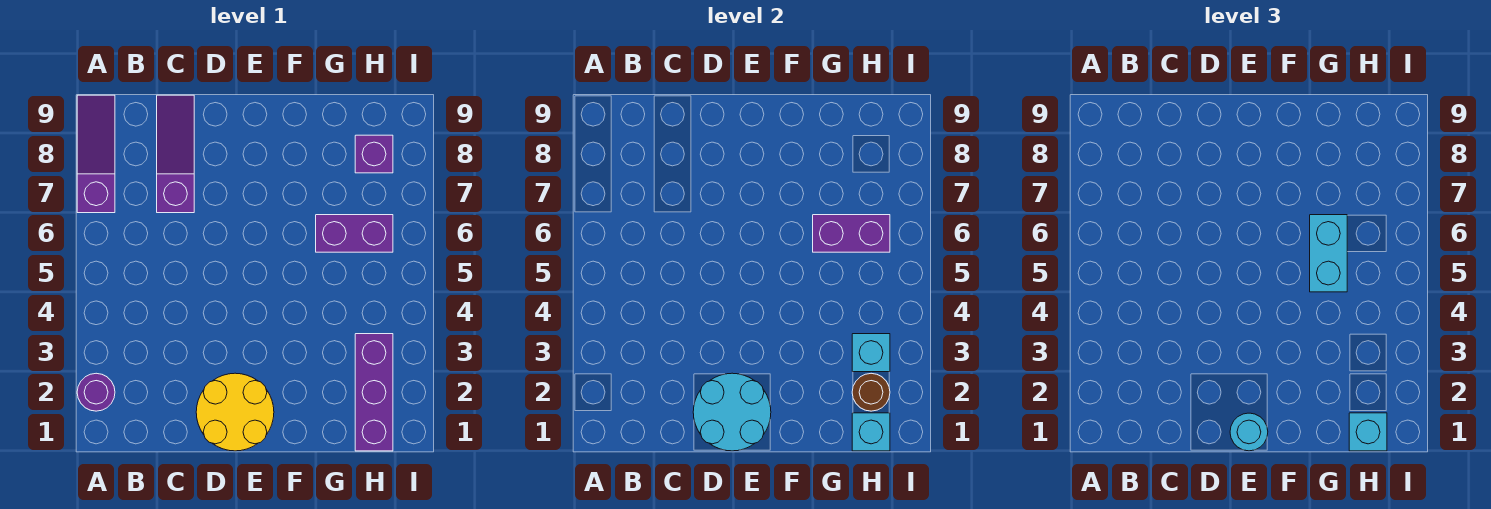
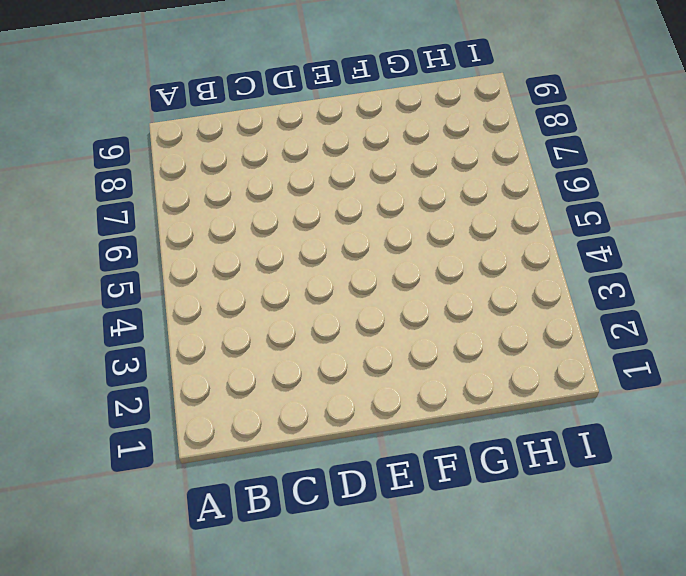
none -> purple round brick A2 level 1
none -> purple slope A7:A9 level 1 top 7
none -> purple slope C7:C9 level 1 top 7

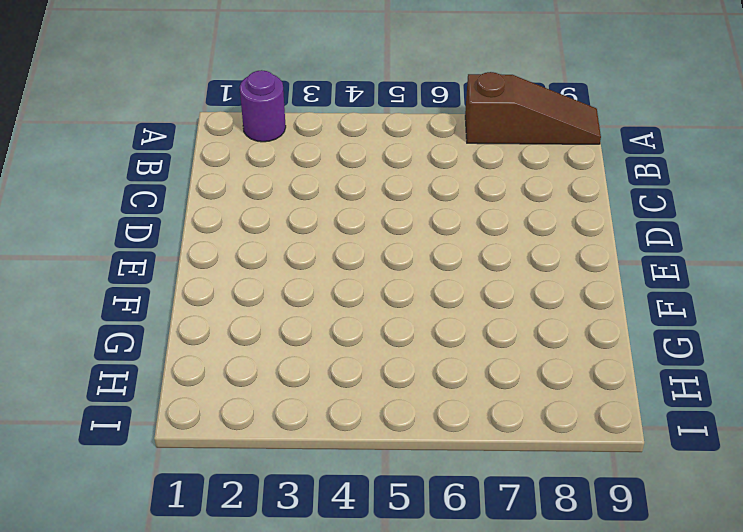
brown slope A7:A9 level 1 top 7 -> purple slope A7:A9 level 1 top 7
none -> purple slope C7:C9 level 1 top 7
none -> yellow round brick D1:E2 level 1
none -> purple brick G6:H6 level 1

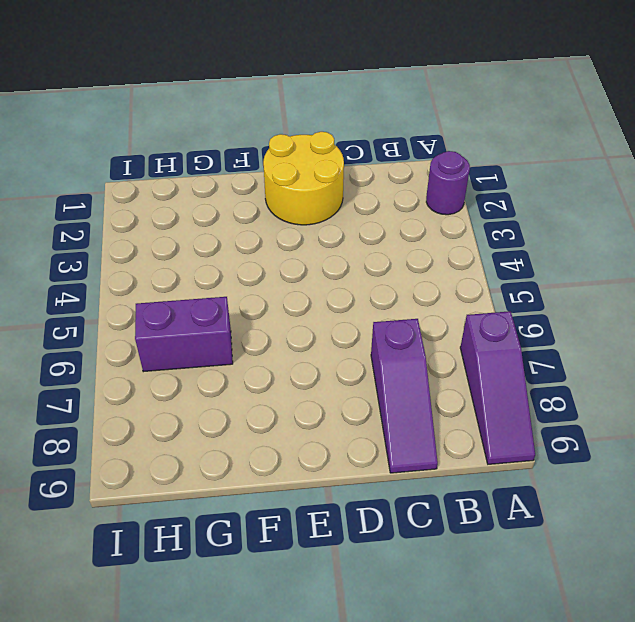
none -> purple brick H1:H3 level 1
none -> purple brick H8 level 1
none -> cyan round brick D1:E2 level 2

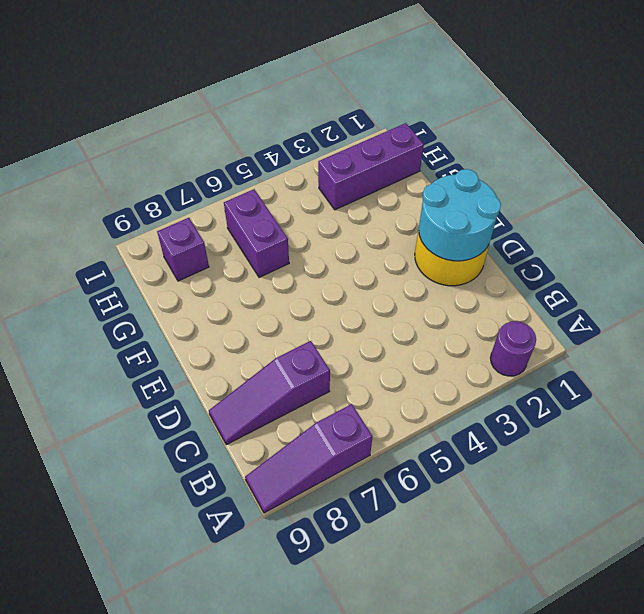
none -> purple brick G6:H6 level 2
none -> cyan brick H1 level 2
none -> brown round brick H2 level 2

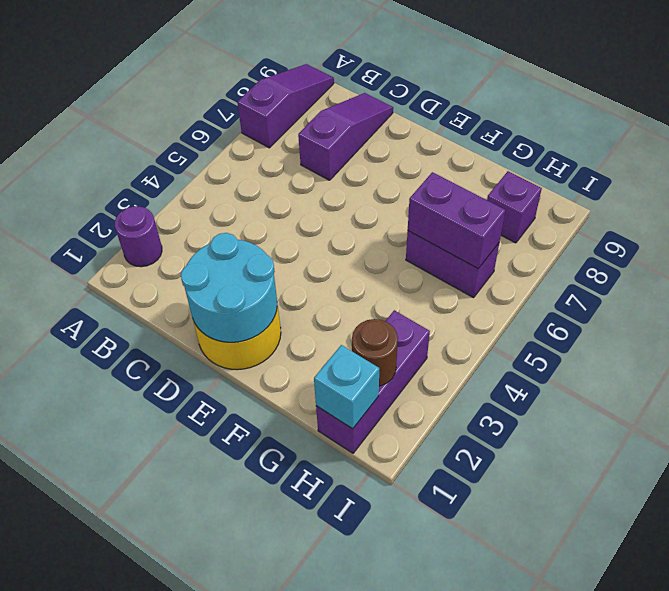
none -> cyan brick H3 level 2
none -> cyan round brick E1 level 3
none -> cyan brick G5:G6 level 3

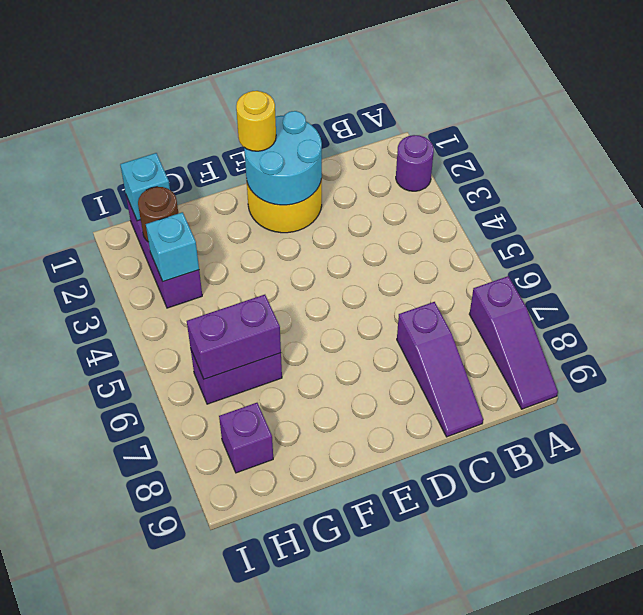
yellow round brick E1 level 3 -> cyan round brick E1 level 3
none -> cyan brick G5:G6 level 3
none -> cyan brick H1 level 3

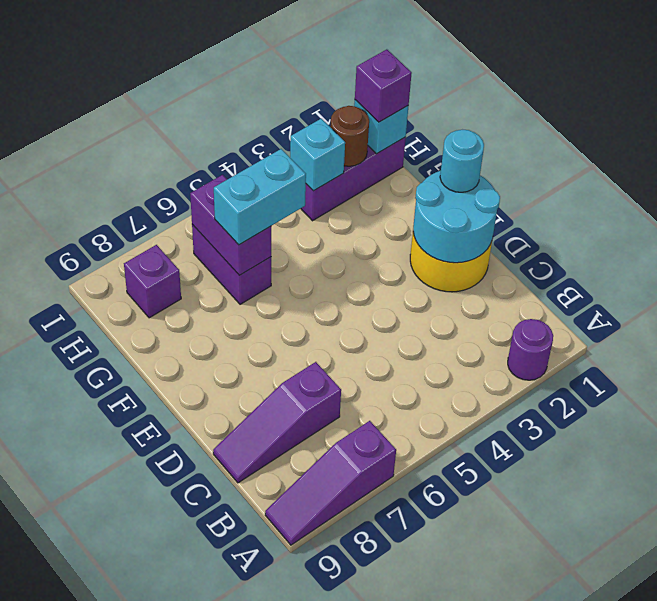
purple brick H1 level 3 -> cyan brick H1 level 3

